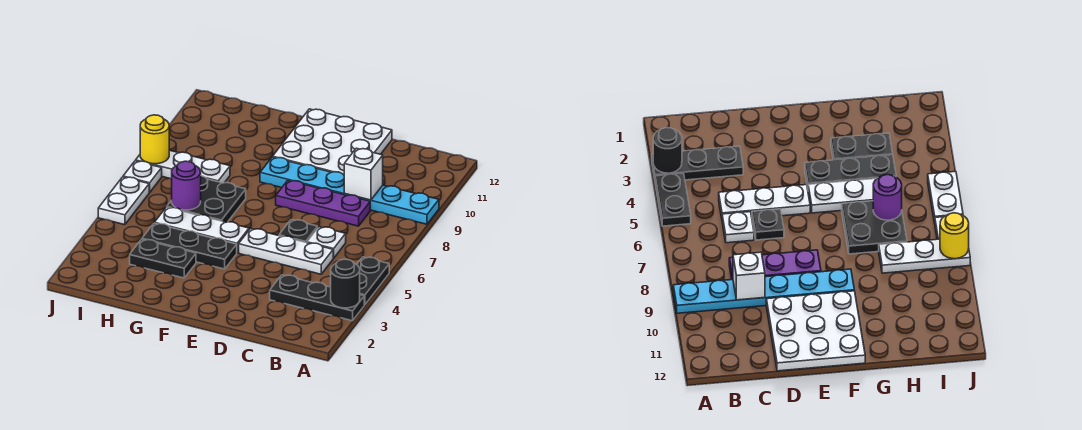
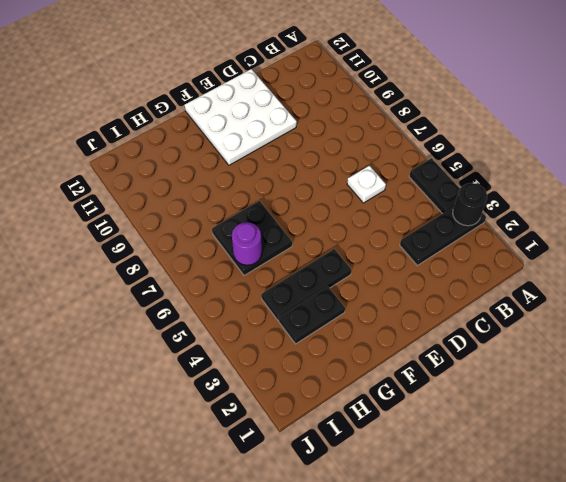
none -> cyan plate A9:F9 level 1
none -> white plate C5:E5 level 1
none -> purple plate C8:E8 level 1

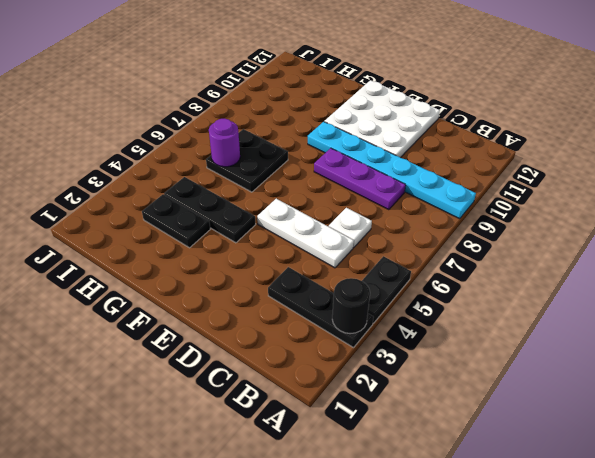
none -> black plate D6 level 1
none -> white plate F5:H5 level 1
none -> white plate H8:J8 level 1

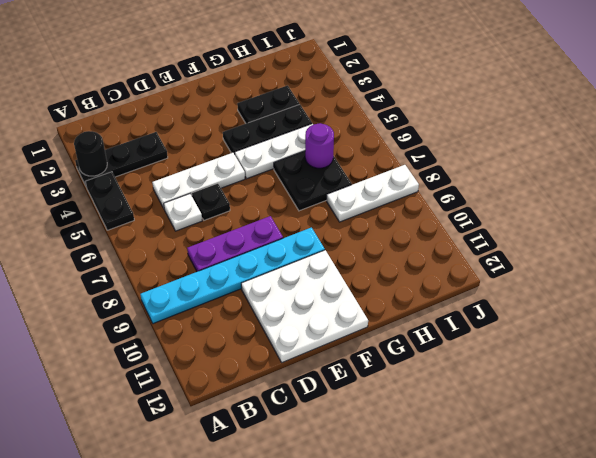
none -> white plate J5:J6 level 1
none -> white plate J7 level 1
none -> white brick C9 level 2

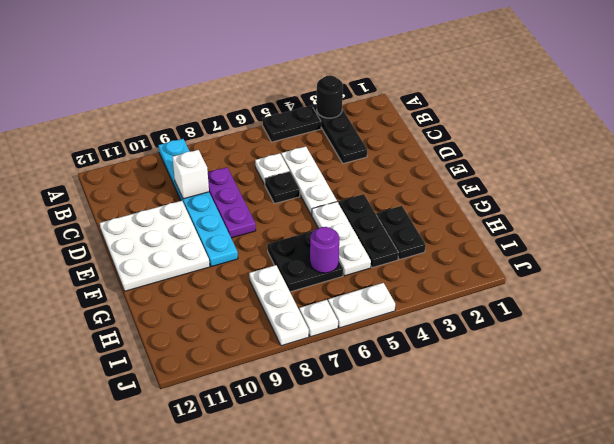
none -> yellow round brick J8 level 2

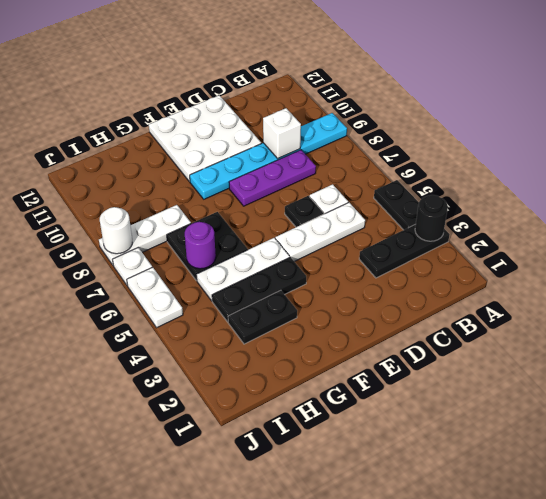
white round brick J8 level 2 -> yellow round brick J8 level 2

